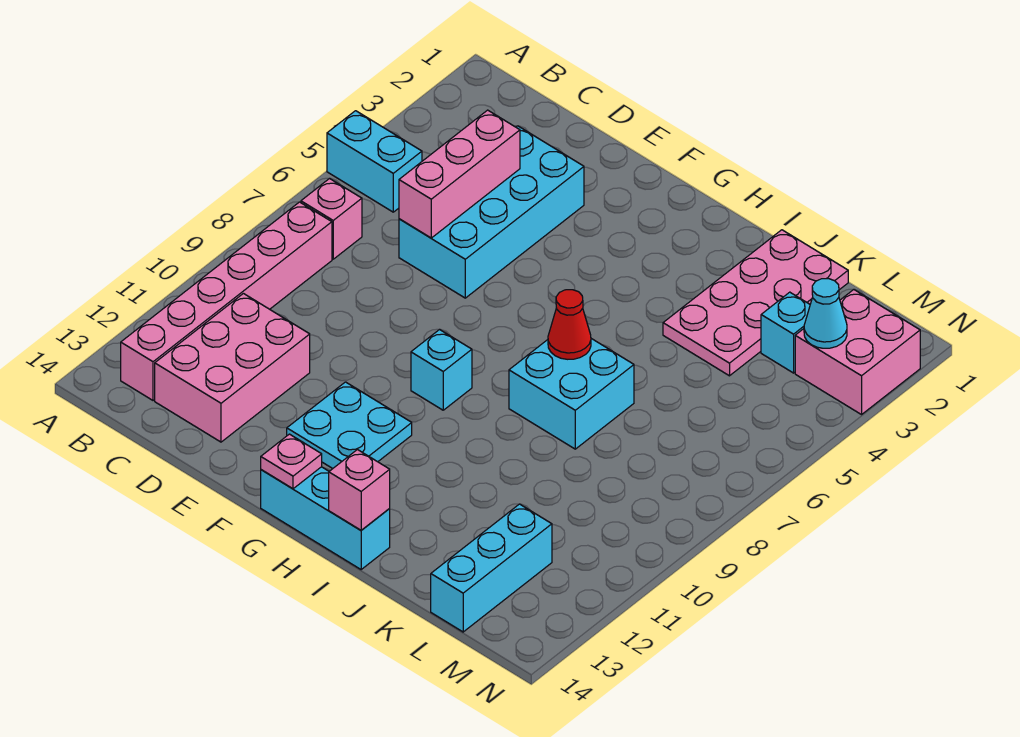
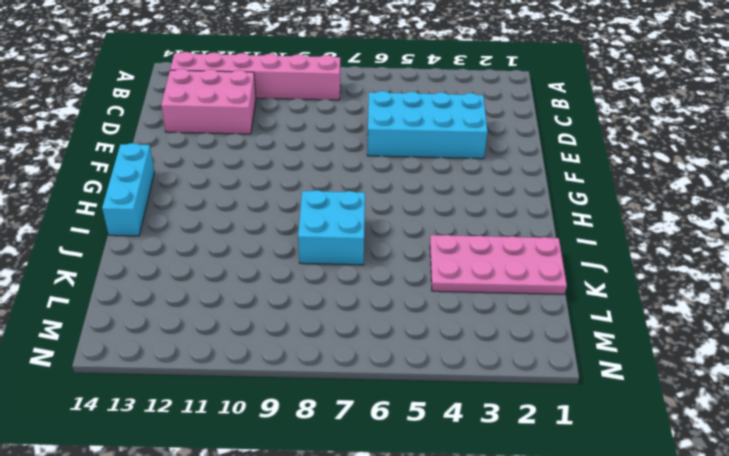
none -> cyan brick A5:B5 level 1
none -> pink brick B7 level 1
none -> cyan plate F11:G12 level 1

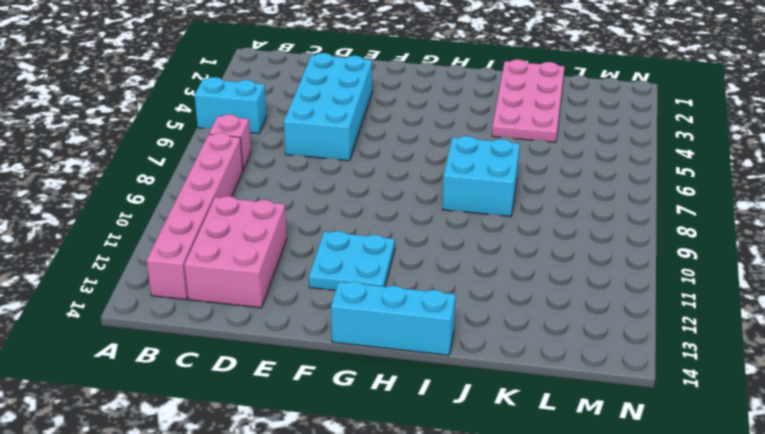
none -> cyan brick G9 level 1
none -> cyan brick L3 level 1
none -> cyan brick L12:L14 level 1

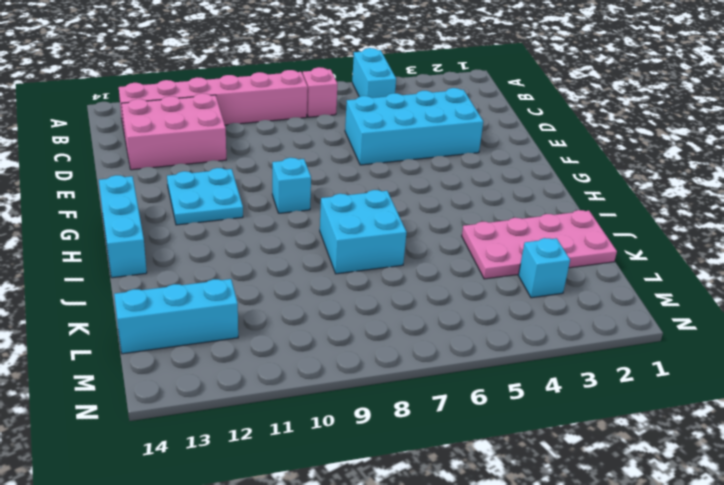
none -> pink brick M2:N3 level 1
none -> pink brick D4:D6 level 2
none -> pink plate G14 level 2

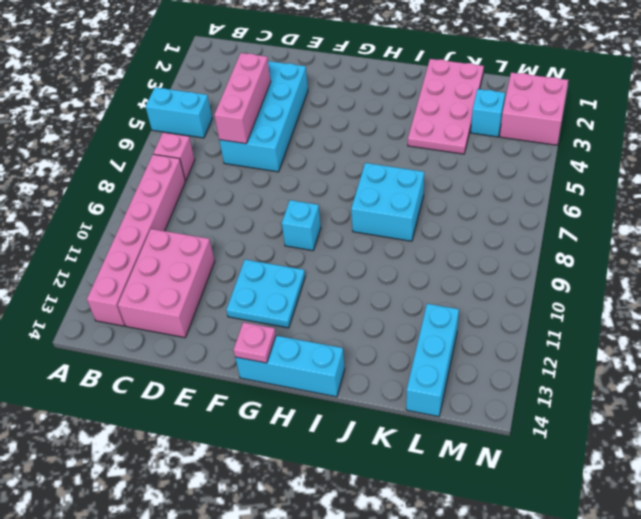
none -> red cone I7 level 2
none -> pink brick I14 level 2
none -> cyan cone M3 level 2

